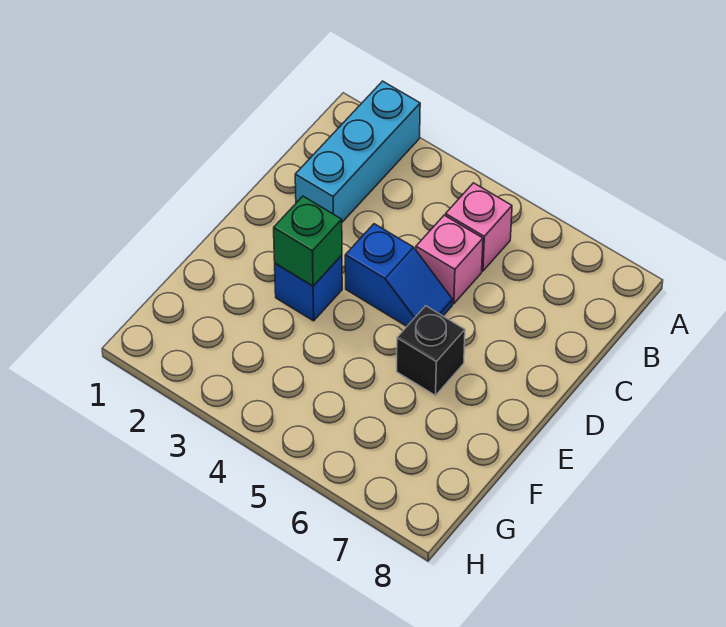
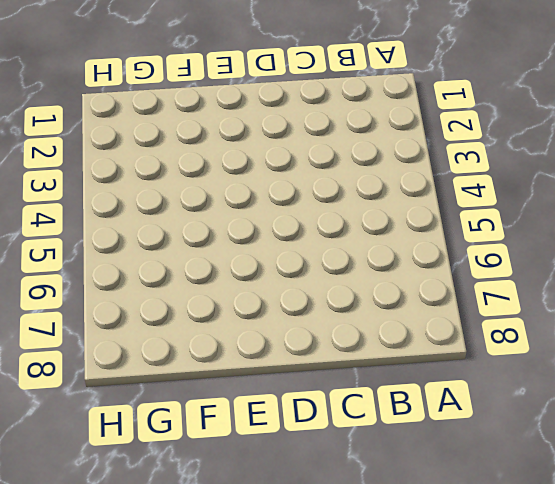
none -> cyan brick A2:C2 level 1
none -> pink brick B5 level 1

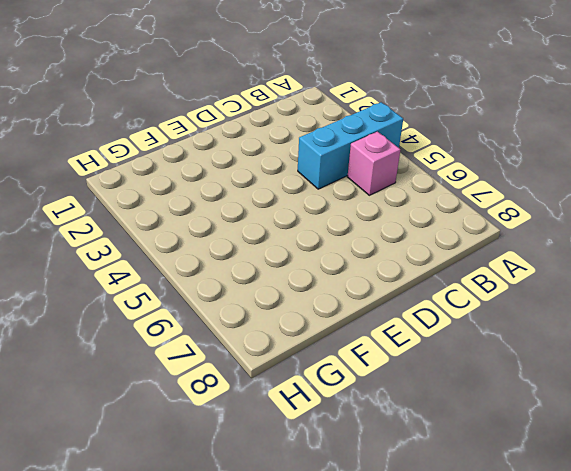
cyan brick A4:C4 level 1 -> cyan brick A2:C2 level 1
none -> pink brick C5 level 1
none -> blue slope D4:D5 level 1 top 4

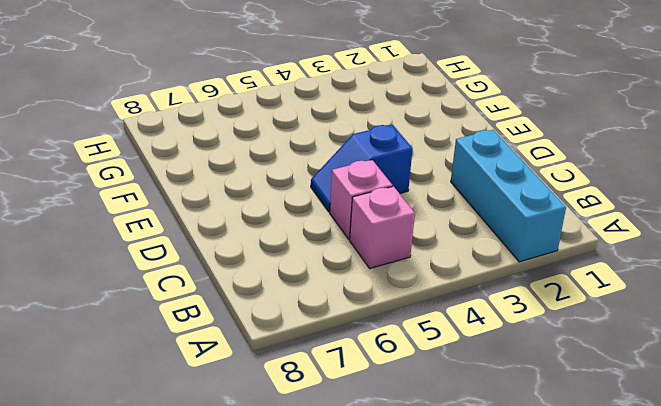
none -> blue brick E3 level 1
none -> black brick E6 level 1

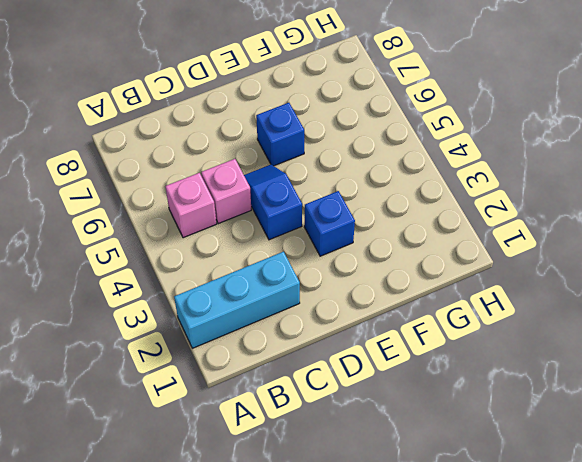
blue brick E6 level 1 -> black brick E6 level 1
none -> green brick E3 level 2

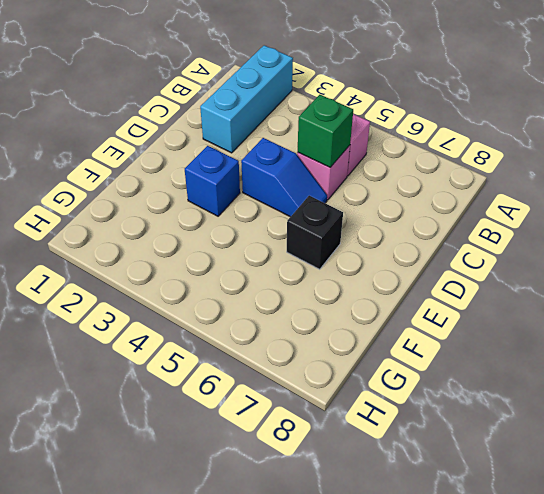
green brick C5 level 2 -> green brick E3 level 2

